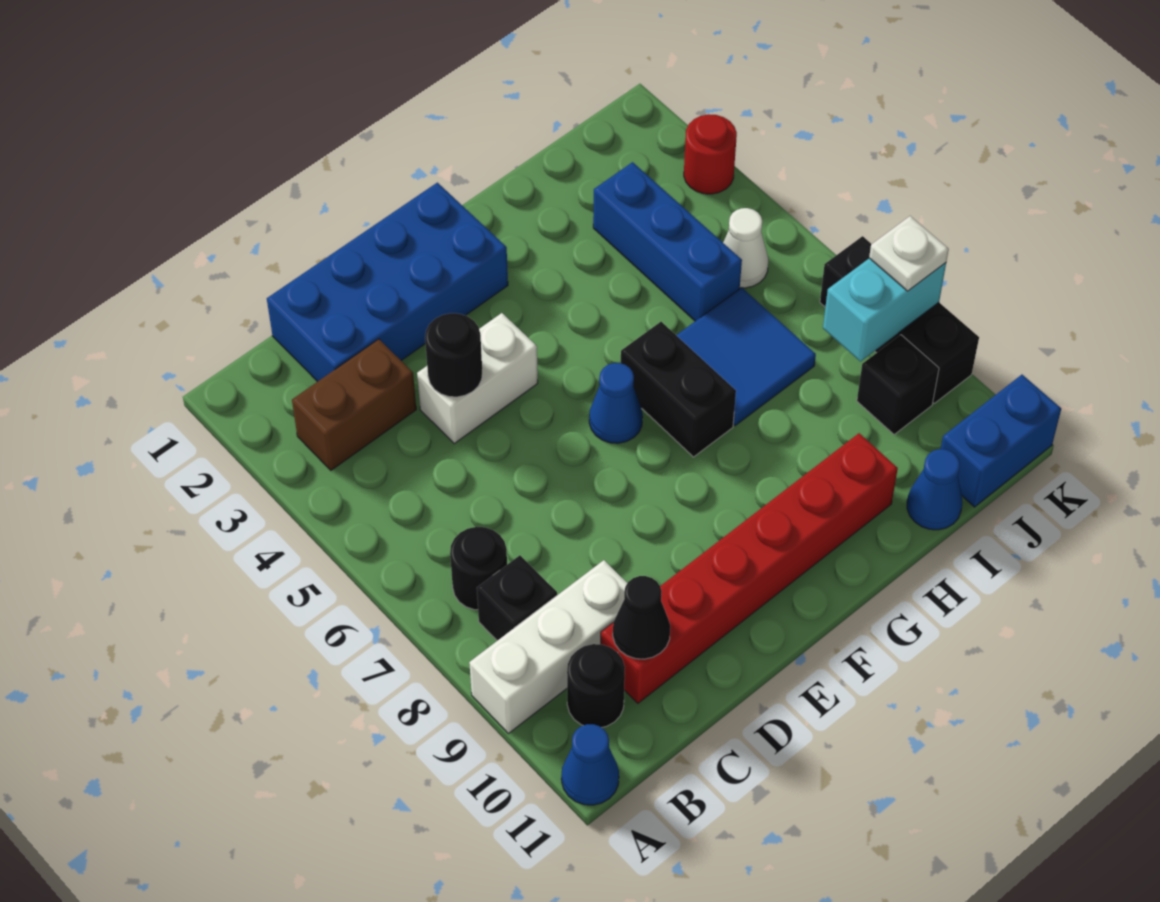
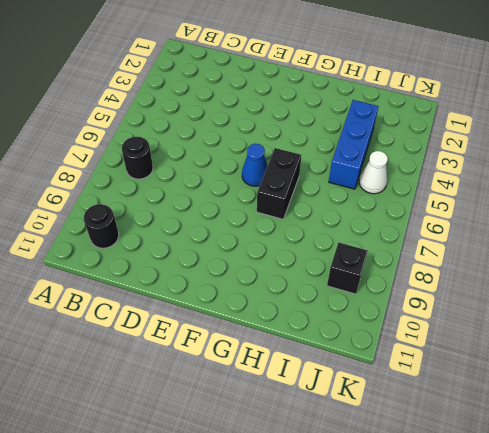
none -> white brick A9:C9 level 1
none -> blue cone A11 level 1
none -> brown brick B3:C3 level 1

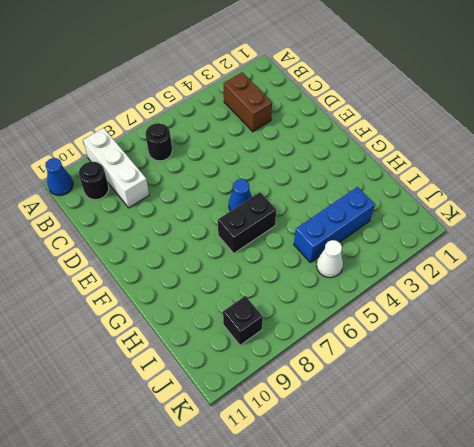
none -> black brick B8 level 1
none -> blue brick C1:F2 level 1
none -> red brick C10:H10 level 1

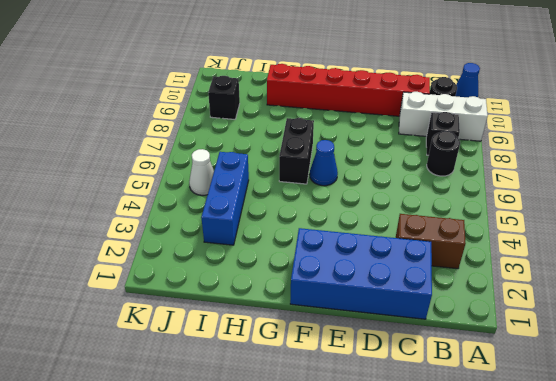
none -> white brick D4:E4 level 1
none -> blue tile H6:I7 level 1
none -> blue cone I11 level 1

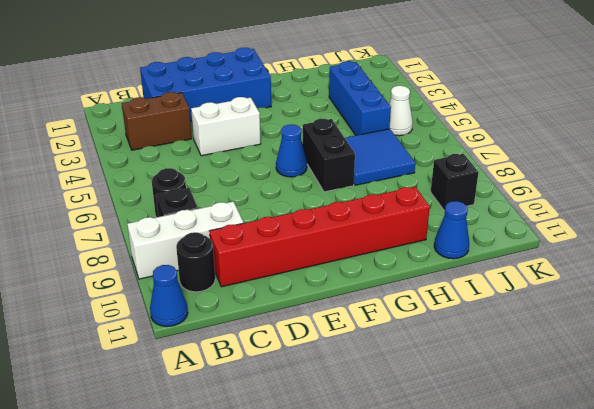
none -> blue brick J11:K11 level 1
none -> red round brick K3 level 1
none -> black brick K7:K9 level 1

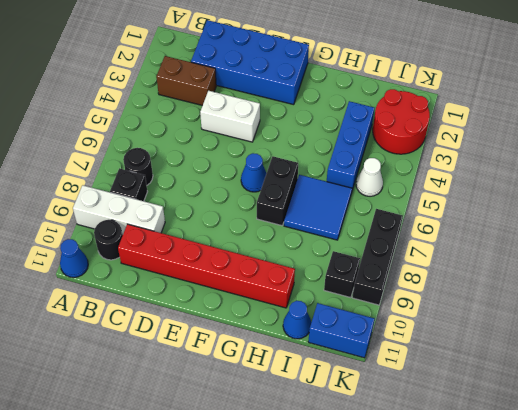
red round brick J2:K3 level 1 -> red round brick K3 level 1
none -> black cone C10 level 2
none -> black round brick D4 level 2
none -> cyan brick J8:K8 level 2

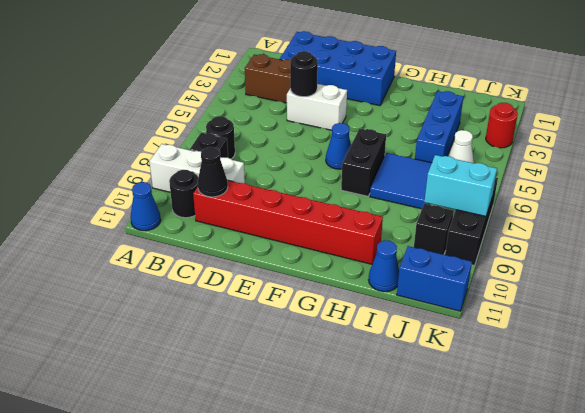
none -> white plate K8 level 3

